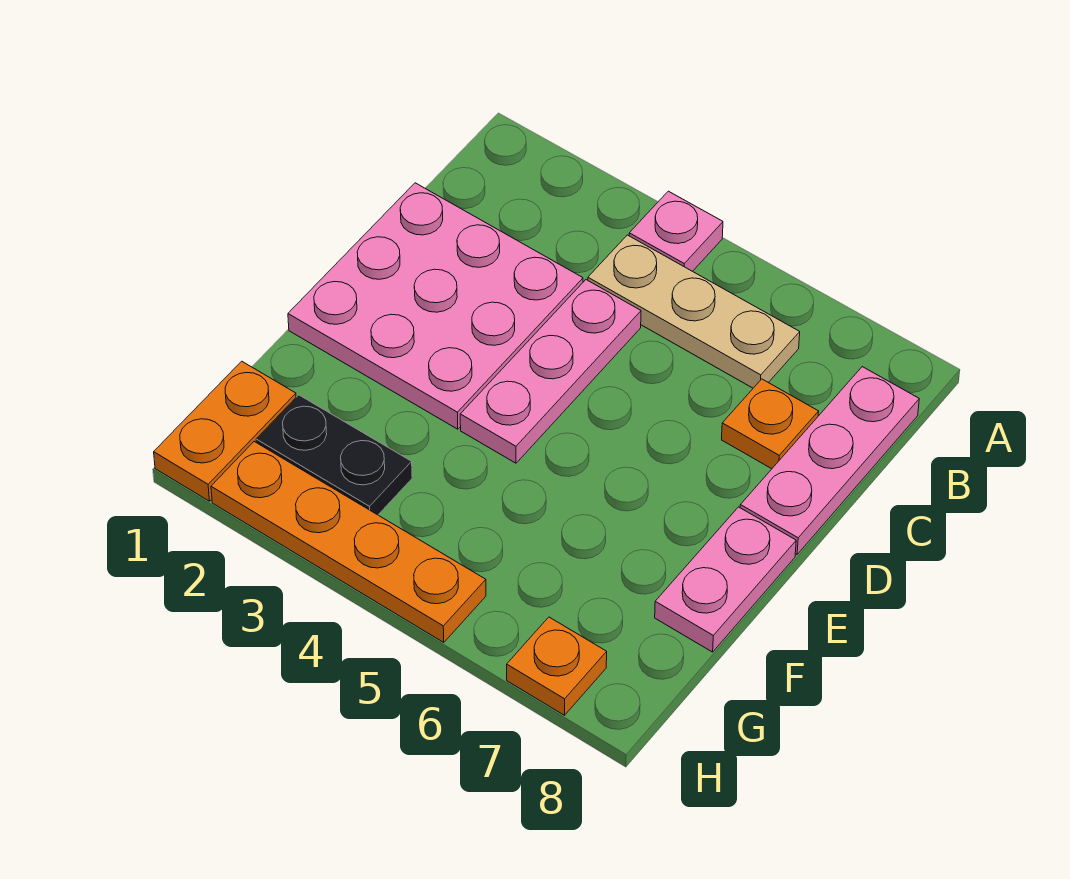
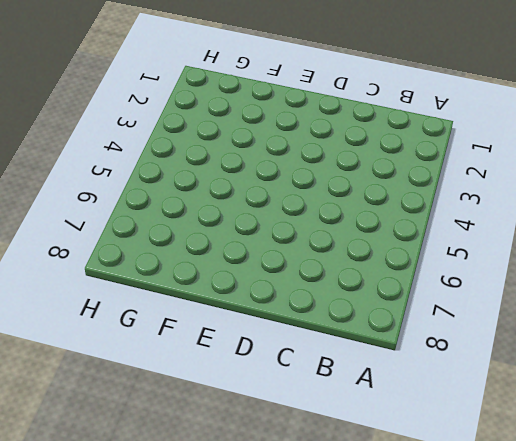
none -> pink plate A4 level 1
none -> tan plate B4:B6 level 1

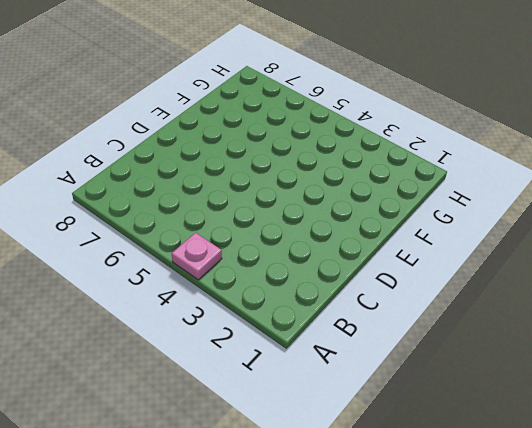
none -> tan plate B4:B6 level 1
none -> pink plate B8:D8 level 1

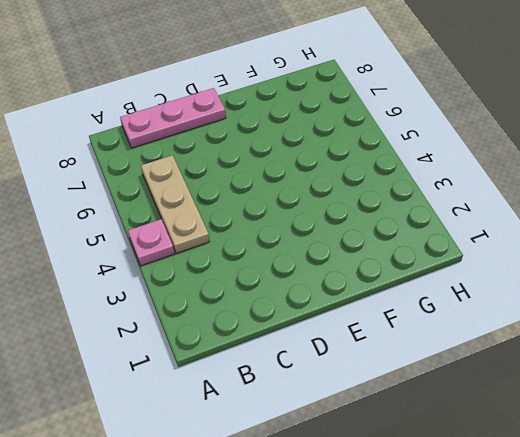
none -> pink plate C1:E3 level 1
none -> pink plate C4:E4 level 1

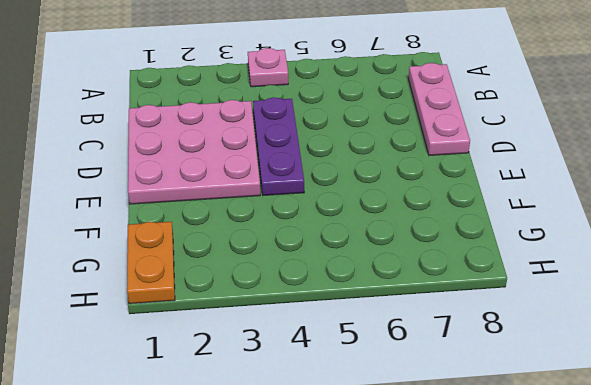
purple plate C4:E4 level 1 -> pink plate C4:E4 level 1
none -> tan plate B4:B6 level 1
none -> orange plate C7 level 1

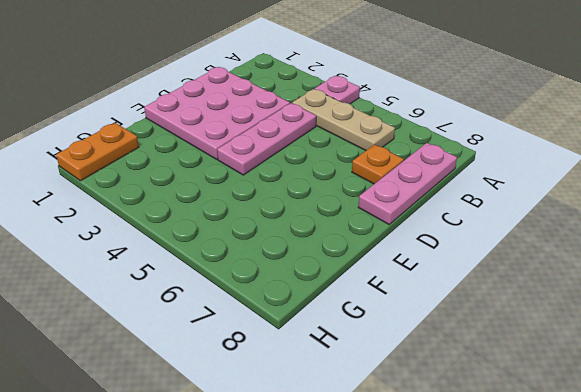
none -> pink plate E8:F8 level 1
none -> black plate G2:G3 level 1

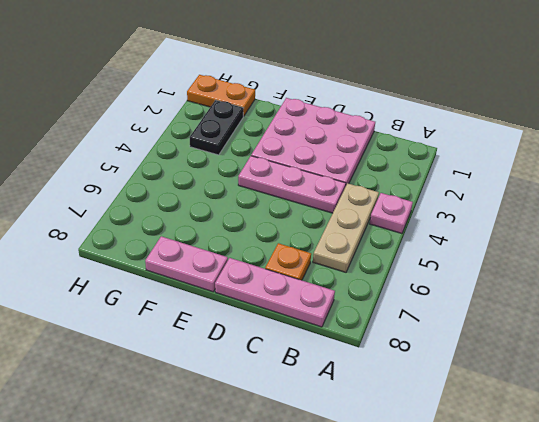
none -> orange plate H2:H5 level 1
none -> orange plate H7 level 1

